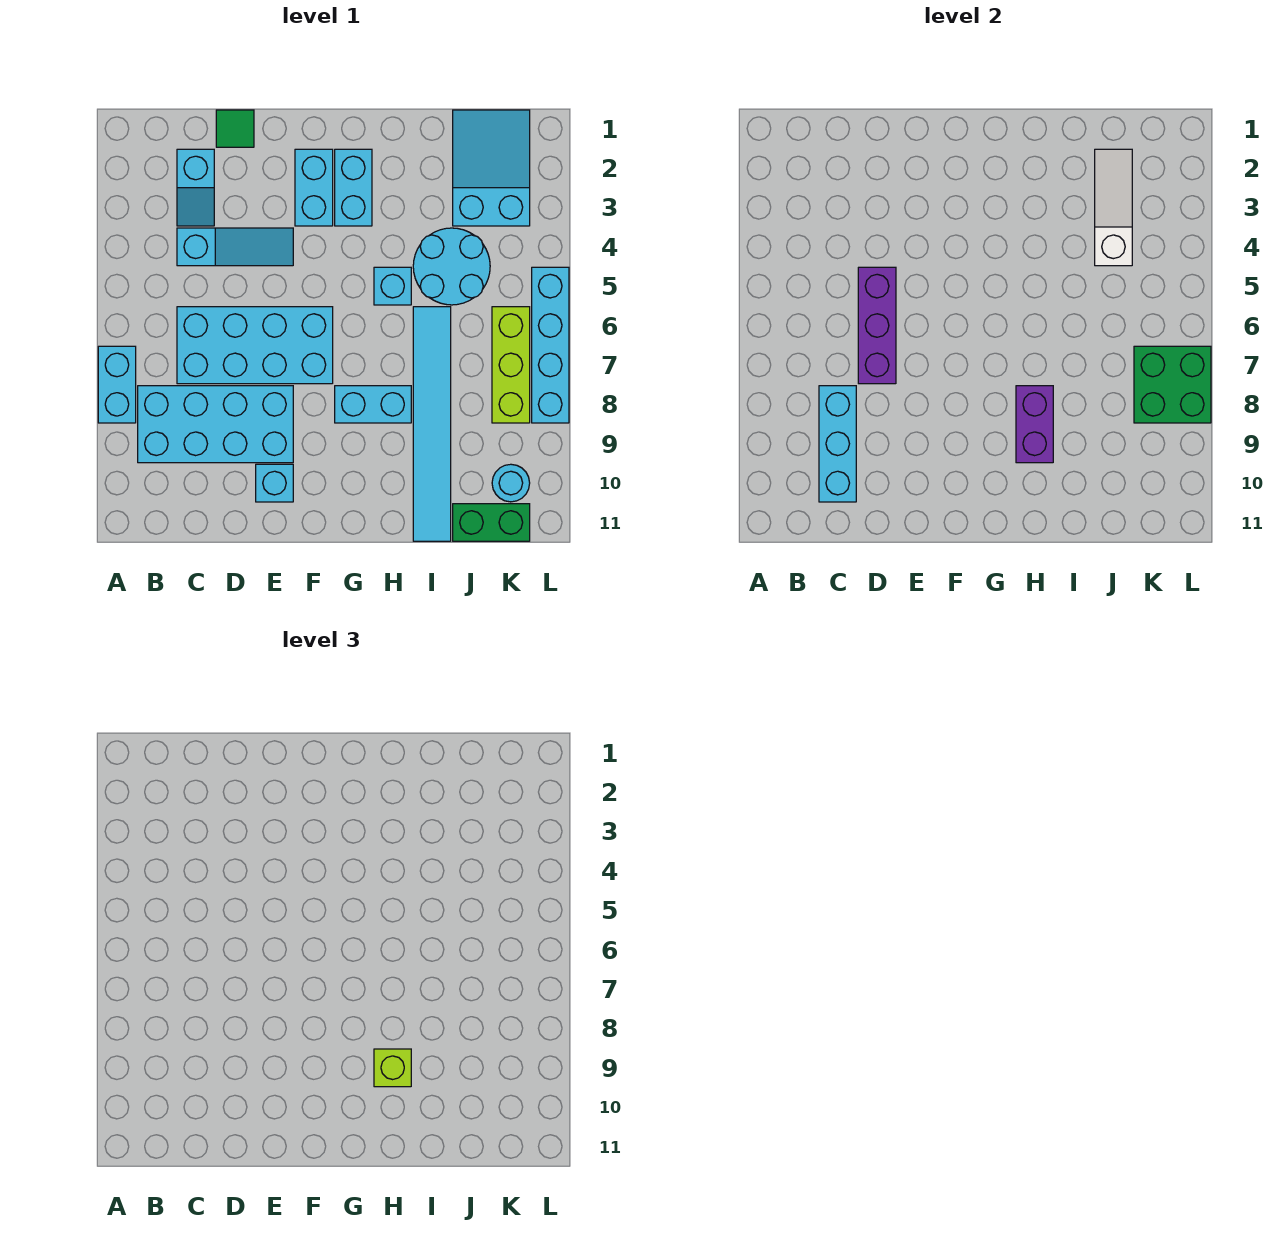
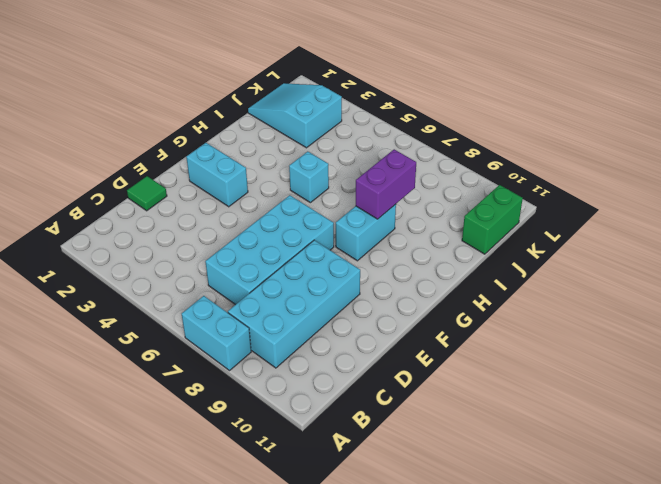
purple brick H8:I8 level 2 -> purple brick H8:H9 level 2
none -> cyan slope C2:C3 level 1 top 2
none -> cyan slope C4:E4 level 1 top C
none -> cyan brick E10 level 1

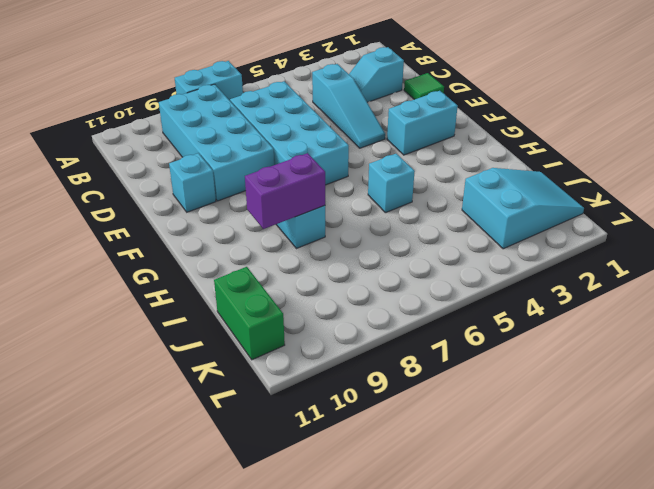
none -> cyan brick G2:G3 level 1
none -> cyan round brick I4:J5 level 1
none -> cyan tile I6:I11 level 1

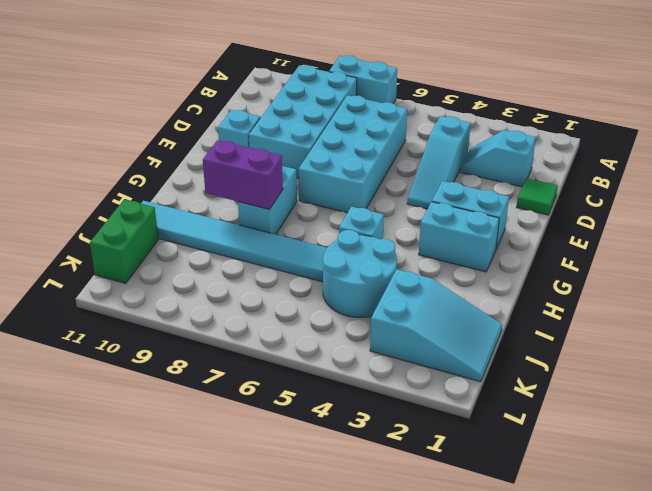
none -> lime brick K6:K8 level 1
none -> cyan round brick K10 level 1
none -> cyan brick L5:L8 level 1

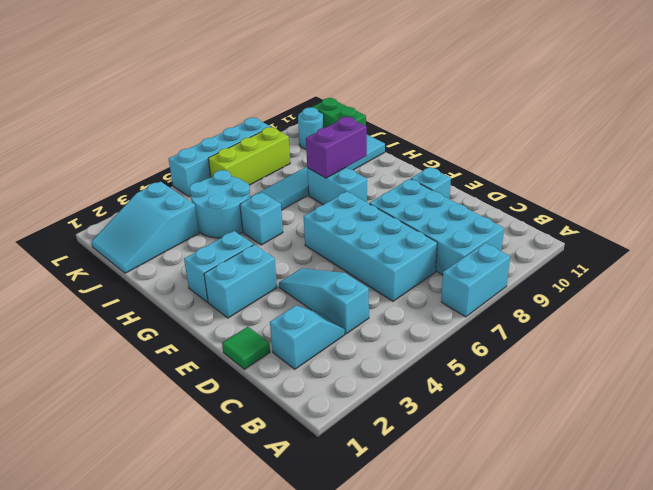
none -> cyan brick C8:C10 level 2
none -> purple brick D5:D7 level 2
none -> white slope J2:J4 level 2 top 4

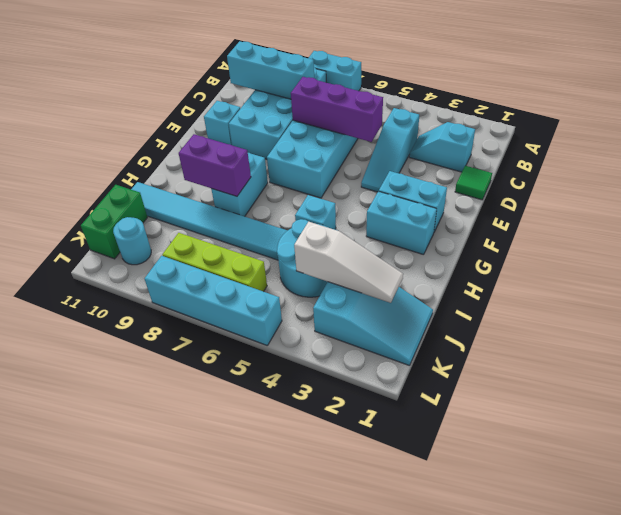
none -> green brick K7:L8 level 2
none -> lime brick H9 level 3

